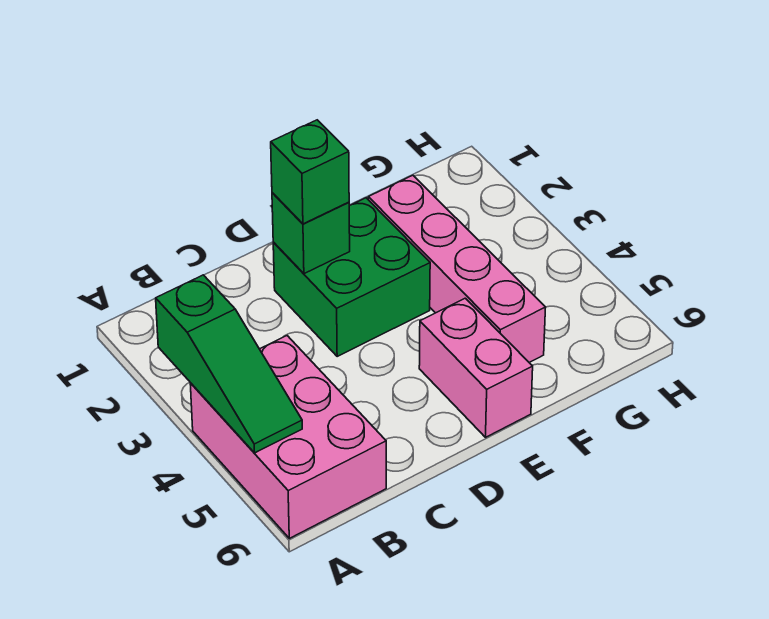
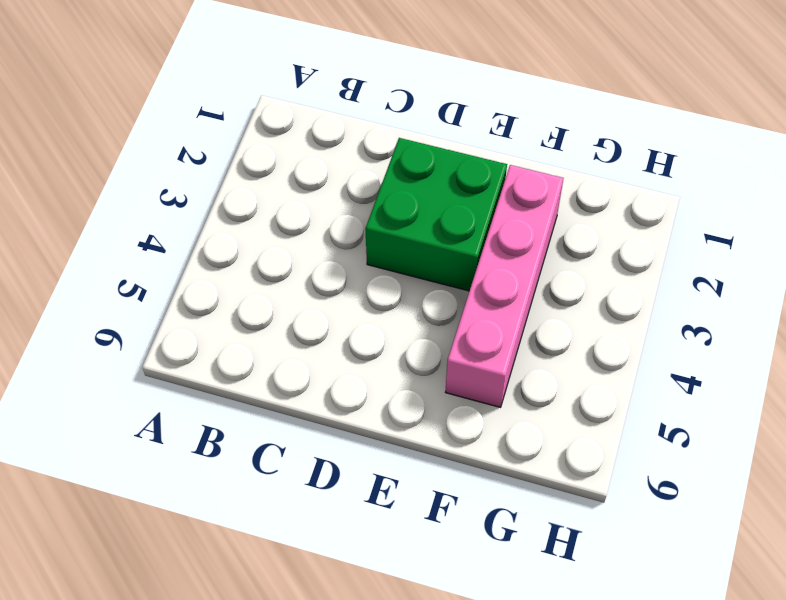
none -> pink brick A4:B6 level 1
none -> pink brick E5:E6 level 1

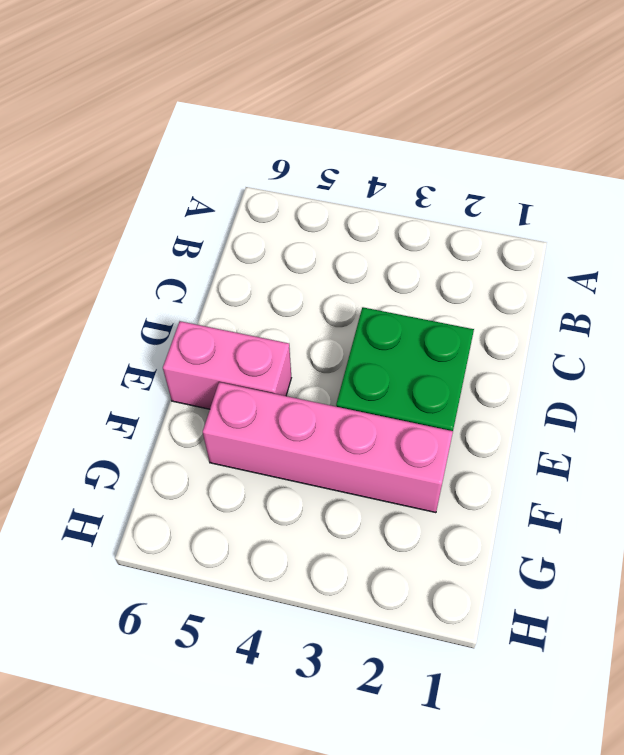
none -> pink brick A4:B6 level 1
none -> green slope A3:A5 level 2 top 3

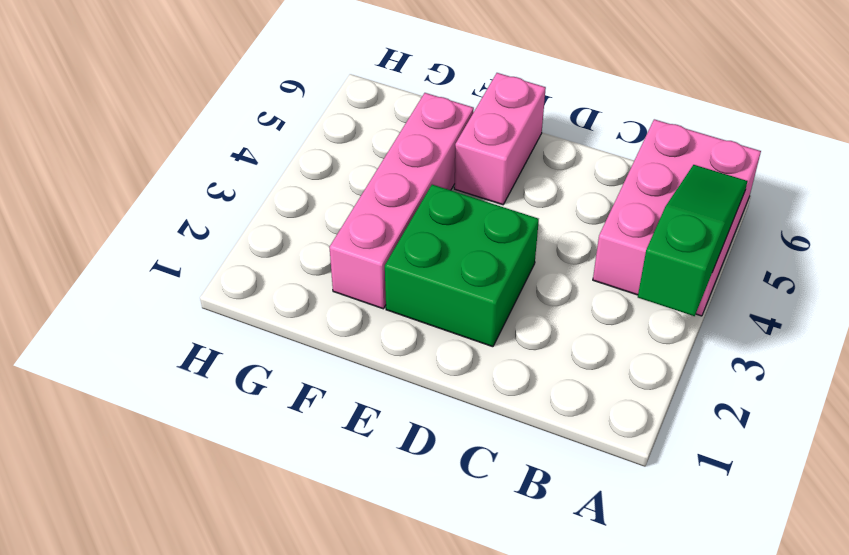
none -> green brick D2 level 2
none -> green brick D2 level 3

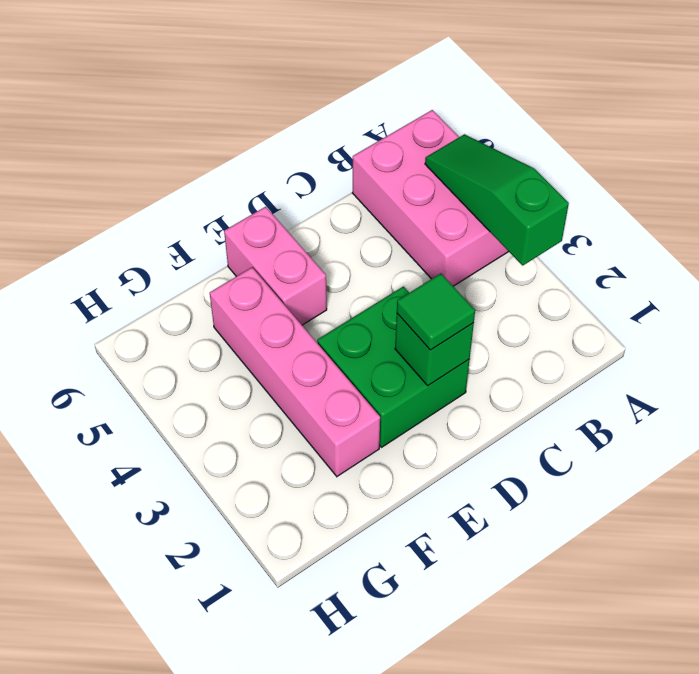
green tile D2 level 3 -> green brick D2 level 3

